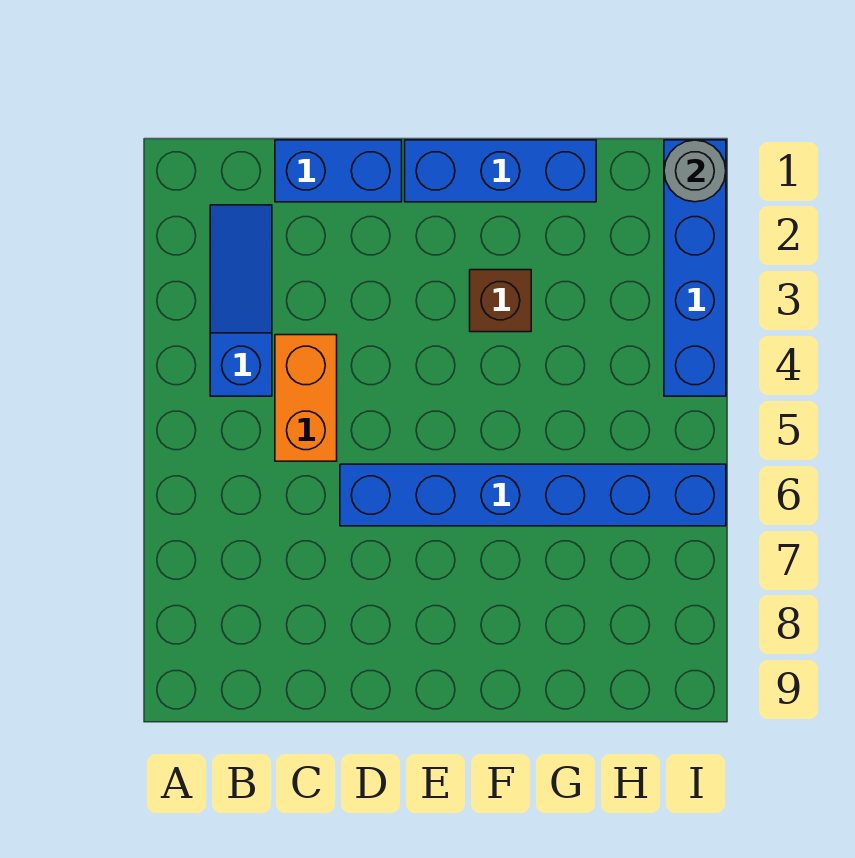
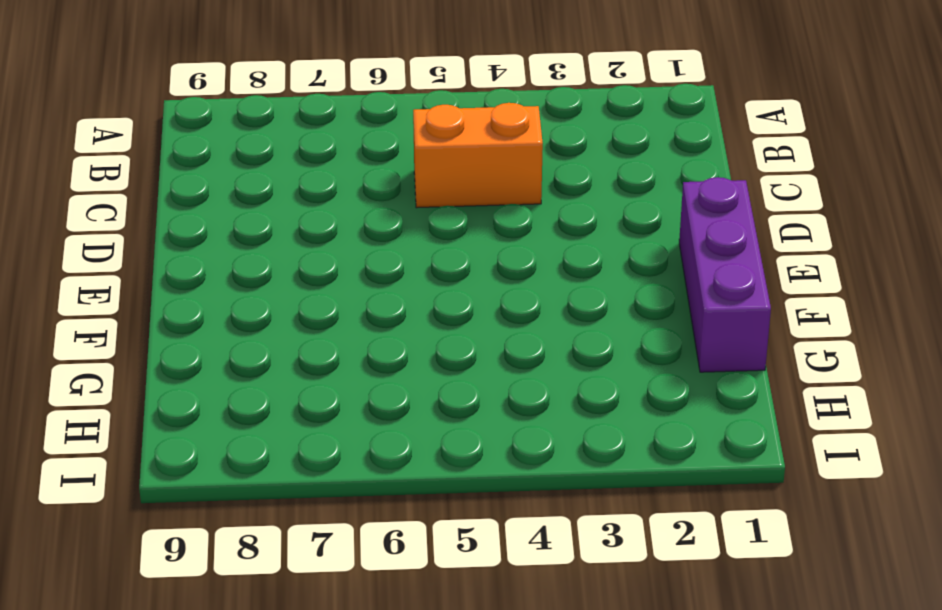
purple brick E1:G1 level 1 -> blue brick E1:G1 level 1
none -> blue slope B2:B4 level 1 top 4
none -> blue brick C1:D1 level 1

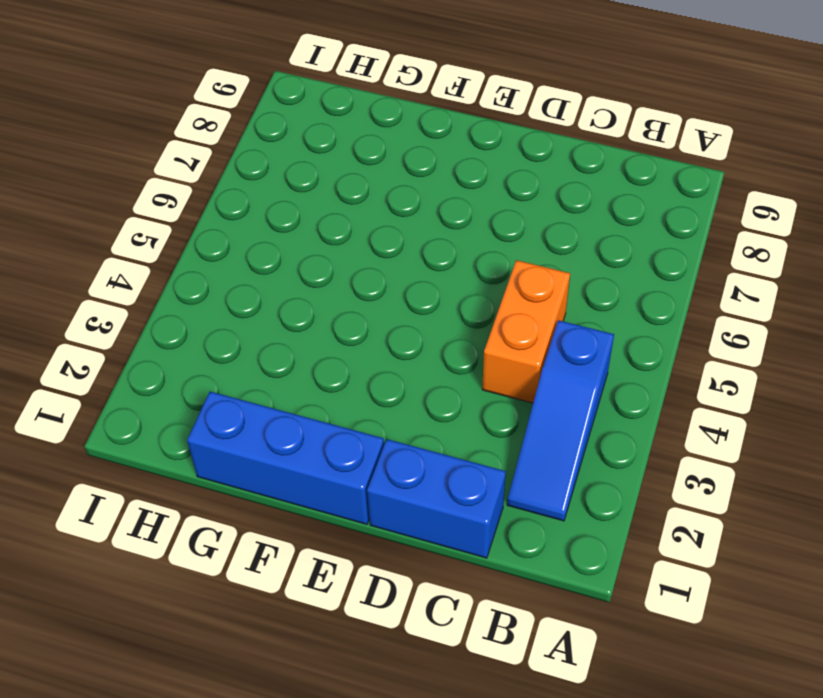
none -> blue brick D6:I6 level 1
none -> brown brick F3 level 1

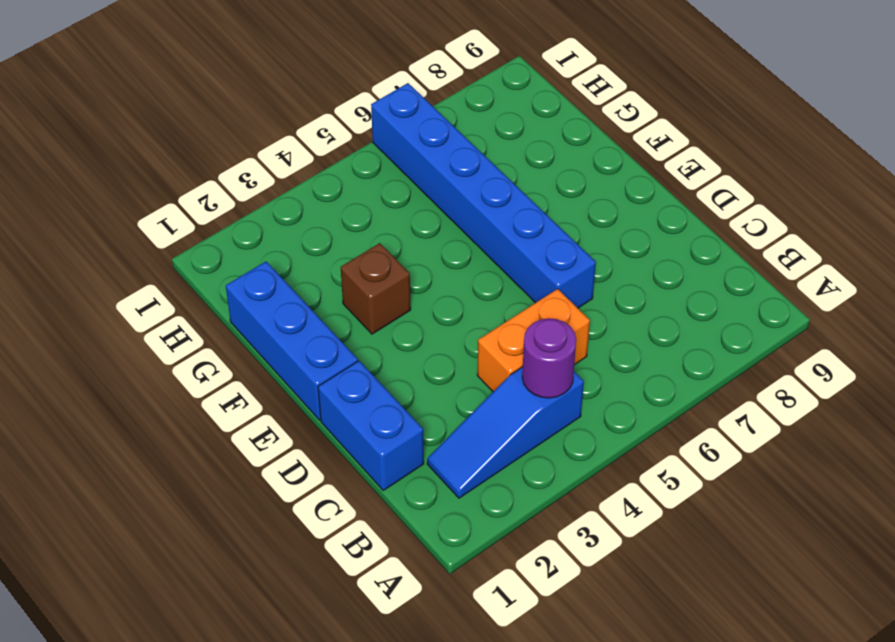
purple round brick B4 level 2 -> none
none -> blue brick I1:I4 level 1
none -> grey round brick I1 level 2

